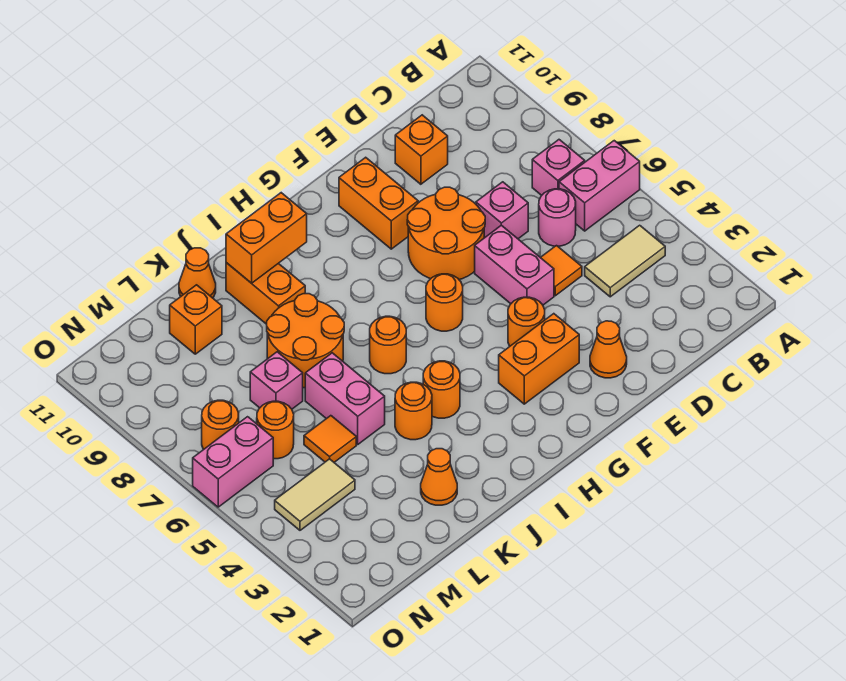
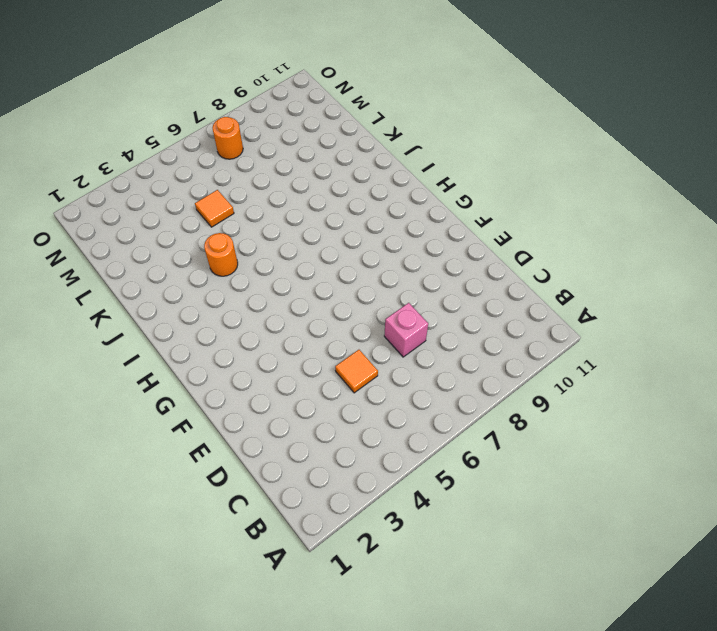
none -> pink brick A6:B6 level 1
none -> tan tile B4:C4 level 1
none -> pink brick B7 level 1
none -> pink round brick C6 level 1

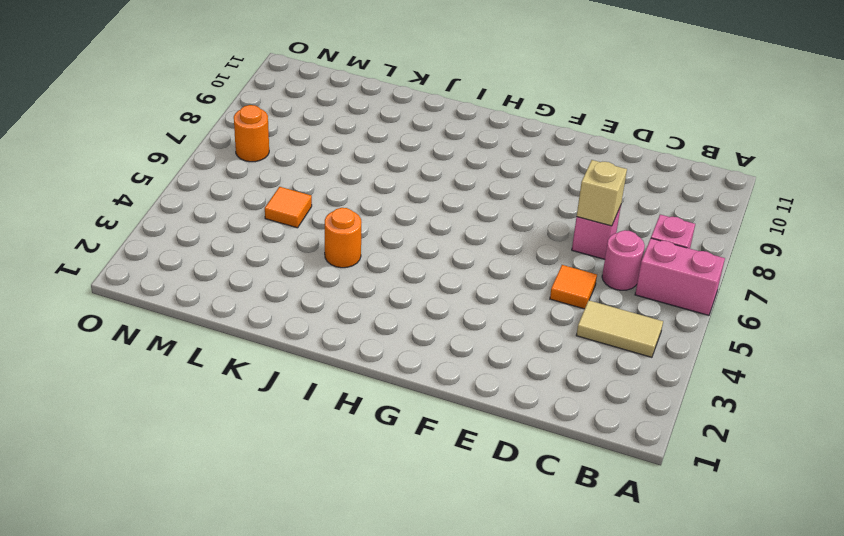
tan brick D7 level 2 -> none
none -> orange brick D10 level 1
none -> orange cone E2 level 1
none -> pink brick E5:E6 level 1
none -> orange round brick E7:F8 level 1

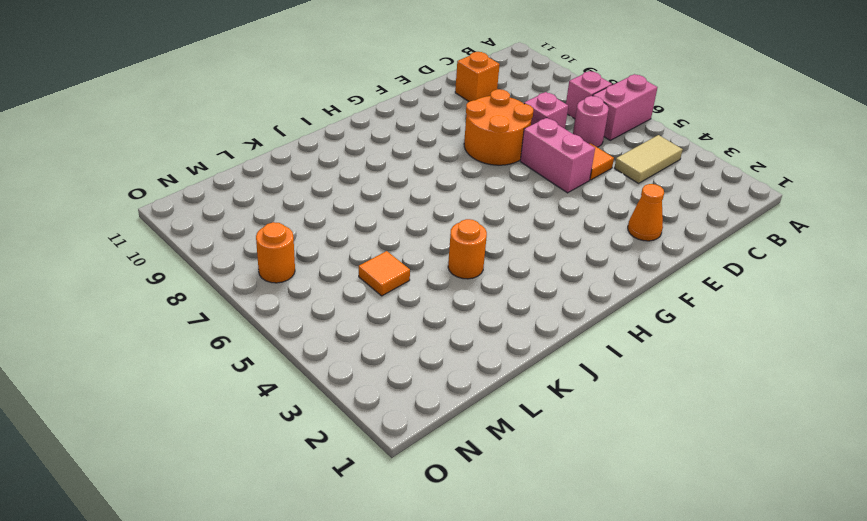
none -> orange brick F3:G3 level 1
none -> orange round brick F4 level 1
none -> orange brick F9:F10 level 1
none -> orange round brick G6 level 1

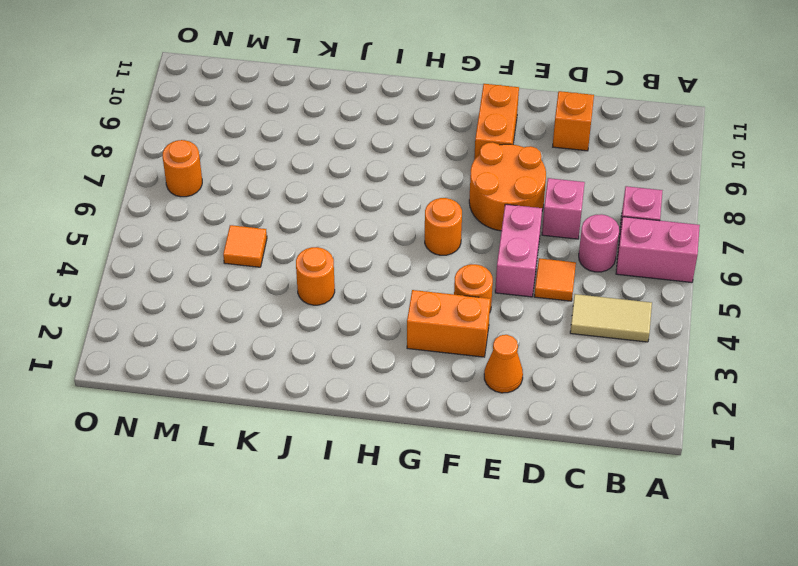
none -> orange round brick I4 level 1
none -> orange round brick I6 level 1
none -> orange round brick J7:K8 level 1
none -> orange brick J9:J10 level 1

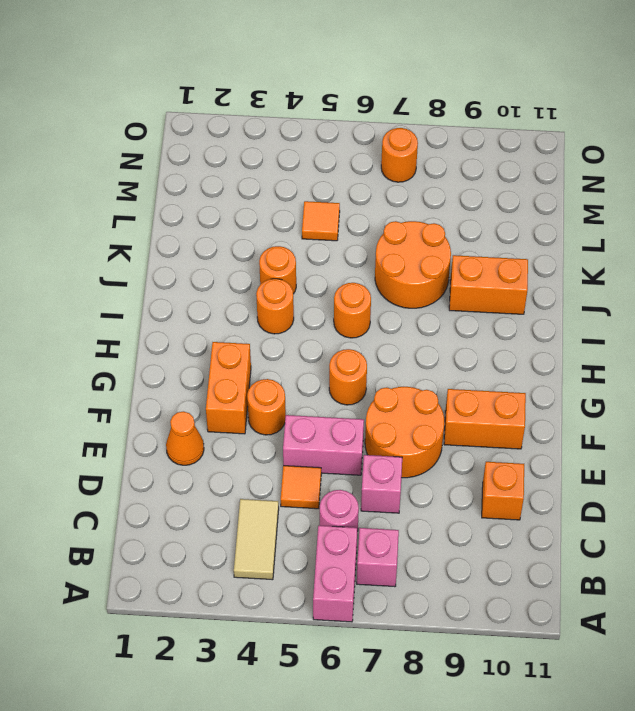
none -> orange cone K2 level 1
none -> pink brick K5:K6 level 1
none -> orange cone K11 level 1
none -> pink brick L7 level 1

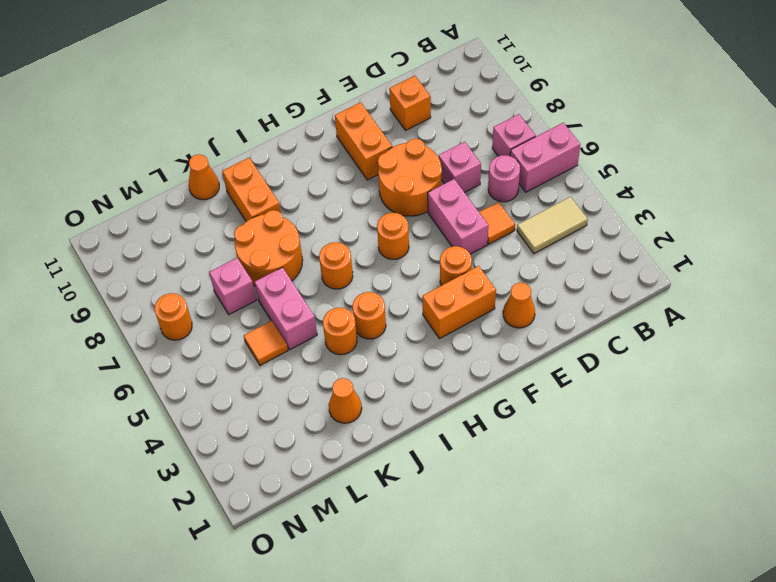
none -> orange brick L10 level 1
none -> tan tile M4:N4 level 1
none -> orange round brick M6 level 1
none -> pink brick N6:O6 level 1

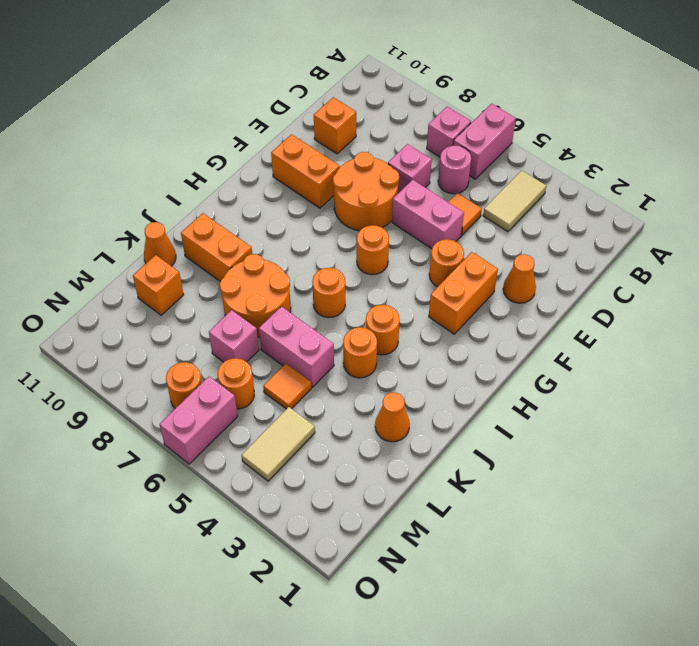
none -> orange brick I10:J10 level 2

